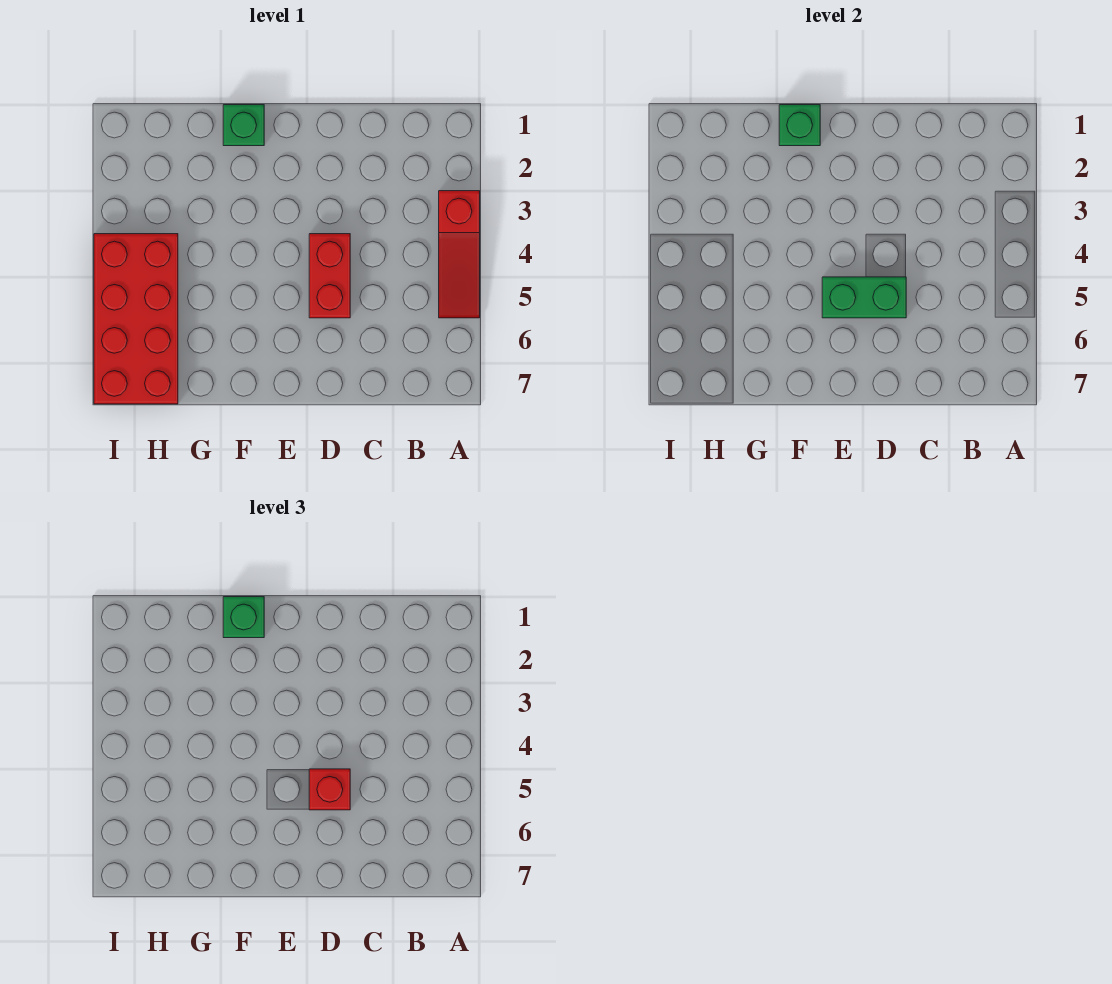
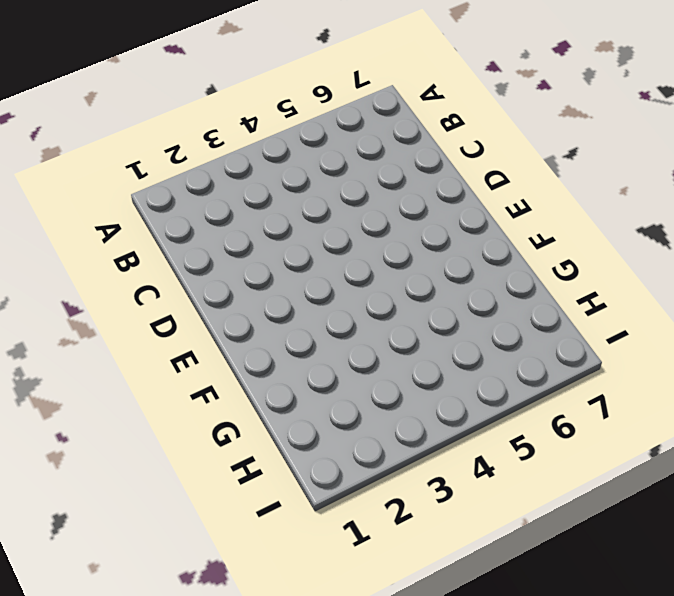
none -> red slope A3:A5 level 1 top 3
none -> red brick D4:D5 level 1

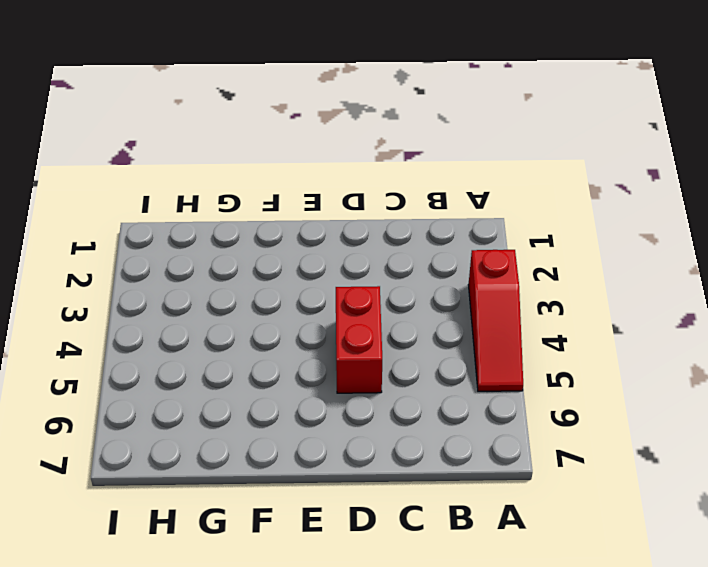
none -> green brick F1 level 1
none -> red brick H4:I7 level 1

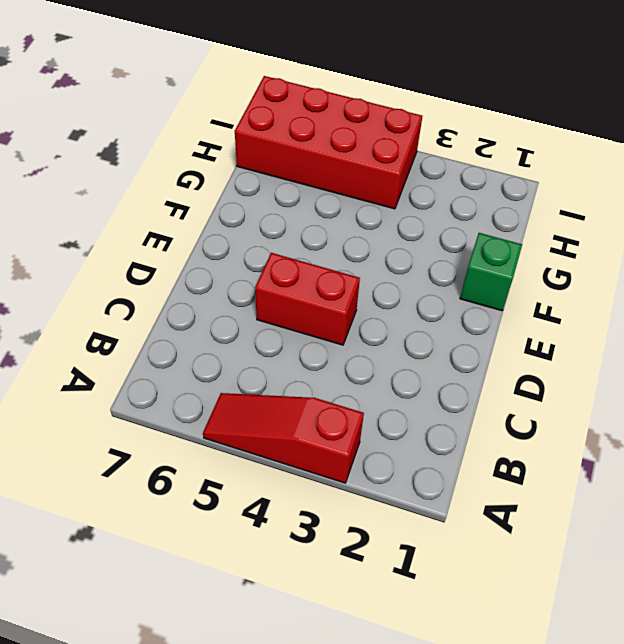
none -> green brick D5:E5 level 2
none -> green brick F1 level 2

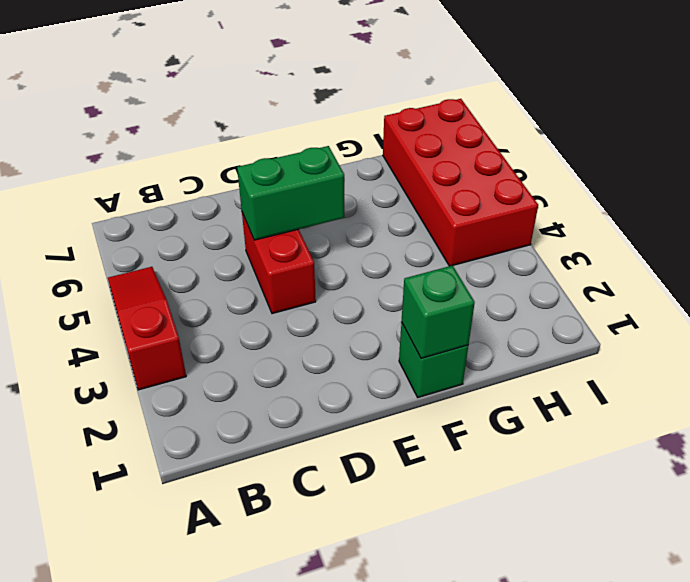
none -> red brick D5 level 3
none -> green brick F1 level 3

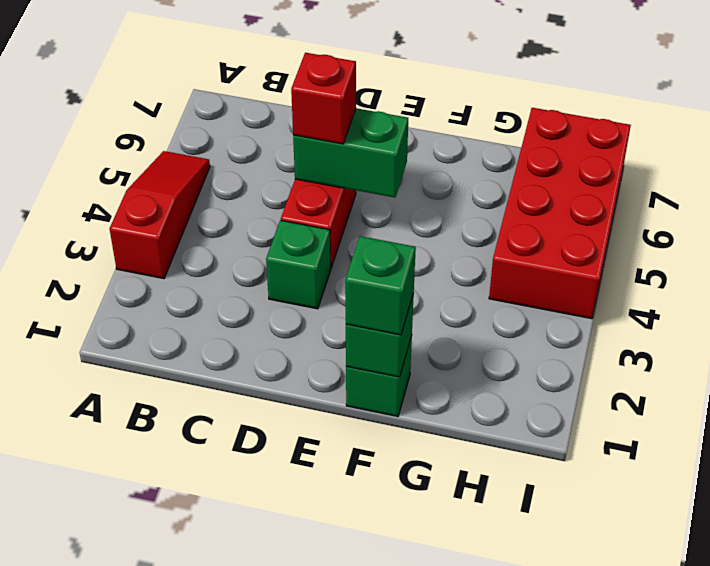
green brick D3 level 1 -> none

